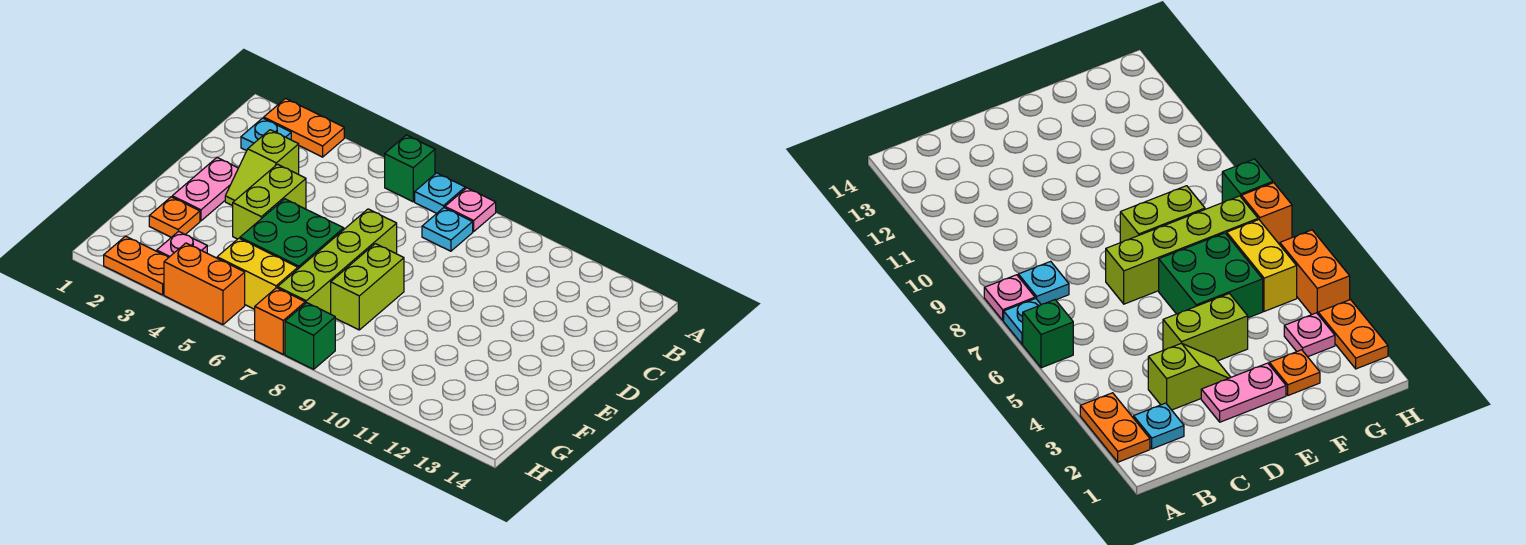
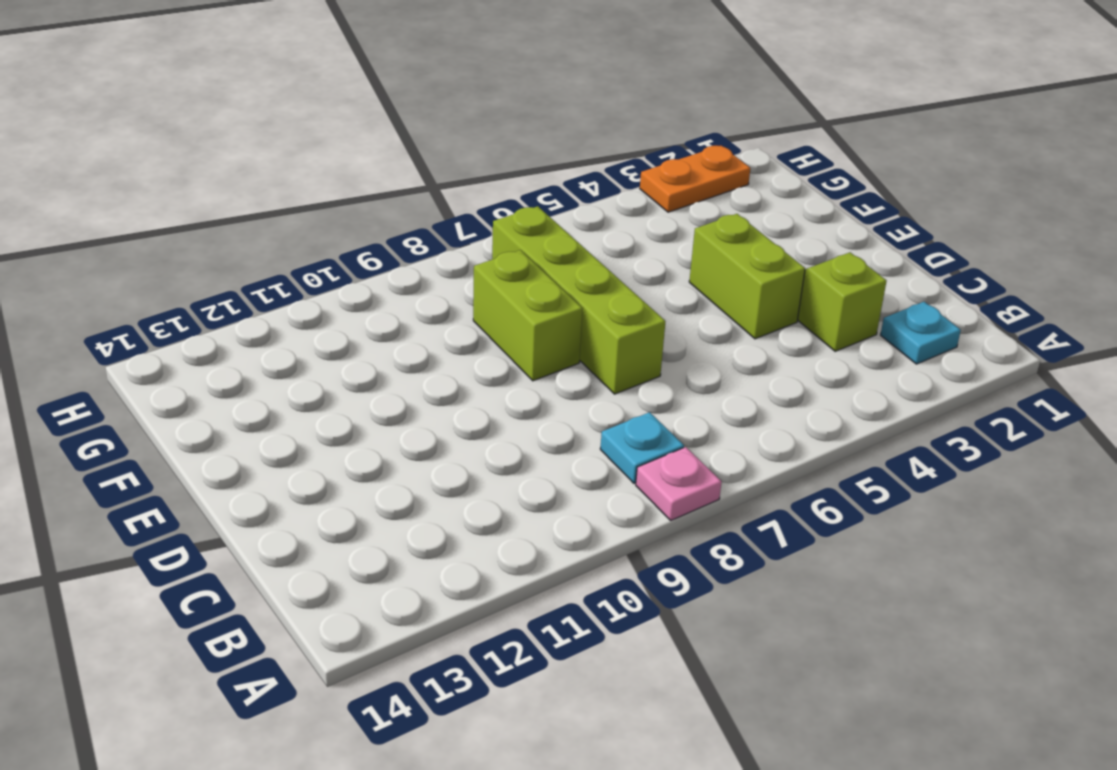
none -> orange plate A2:A3 level 1
none -> green brick A6 level 1
none -> cyan plate A7 level 1

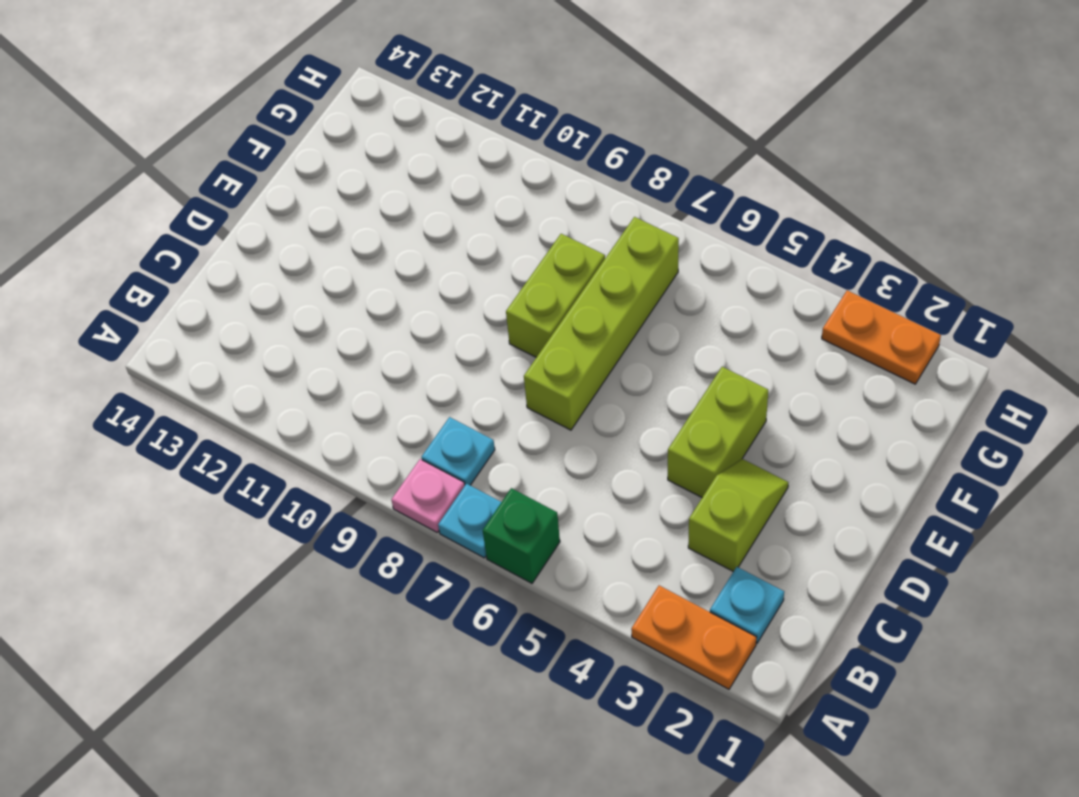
none -> pink plate D2:E2 level 1
none -> green brick E5:F6 level 1
none -> orange plate F2 level 1

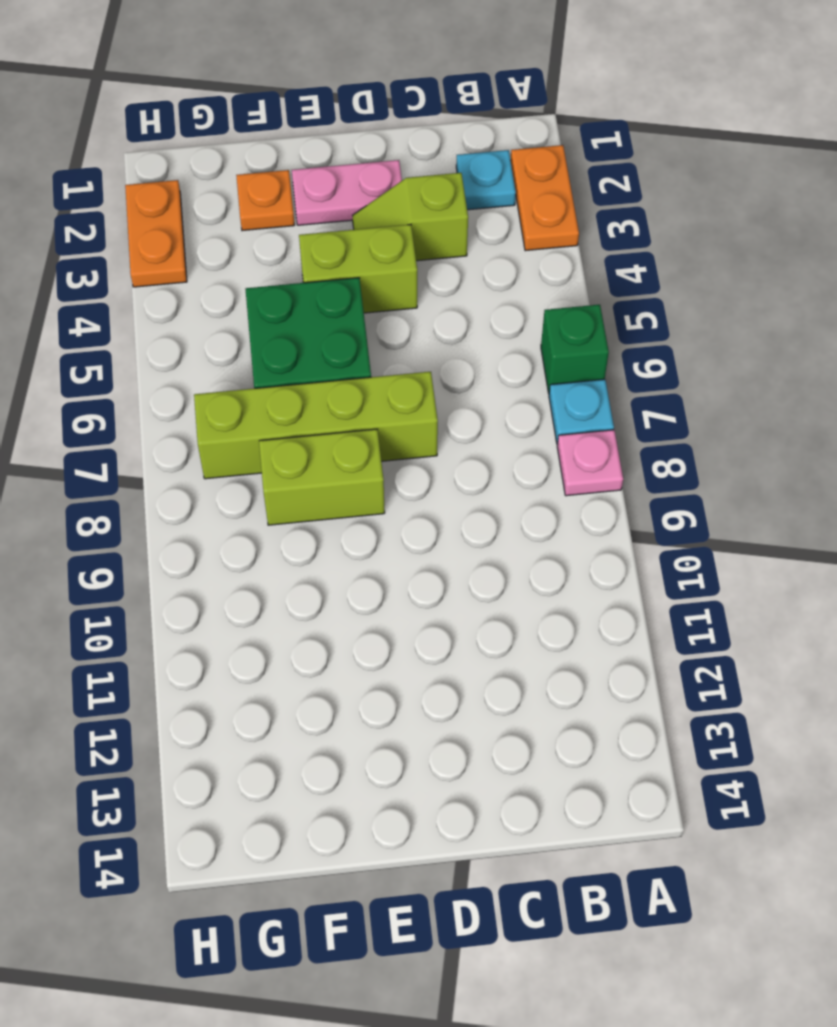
none -> cyan plate B8 level 1
none -> pink plate G3 level 1
none -> yellow brick G5:G6 level 1

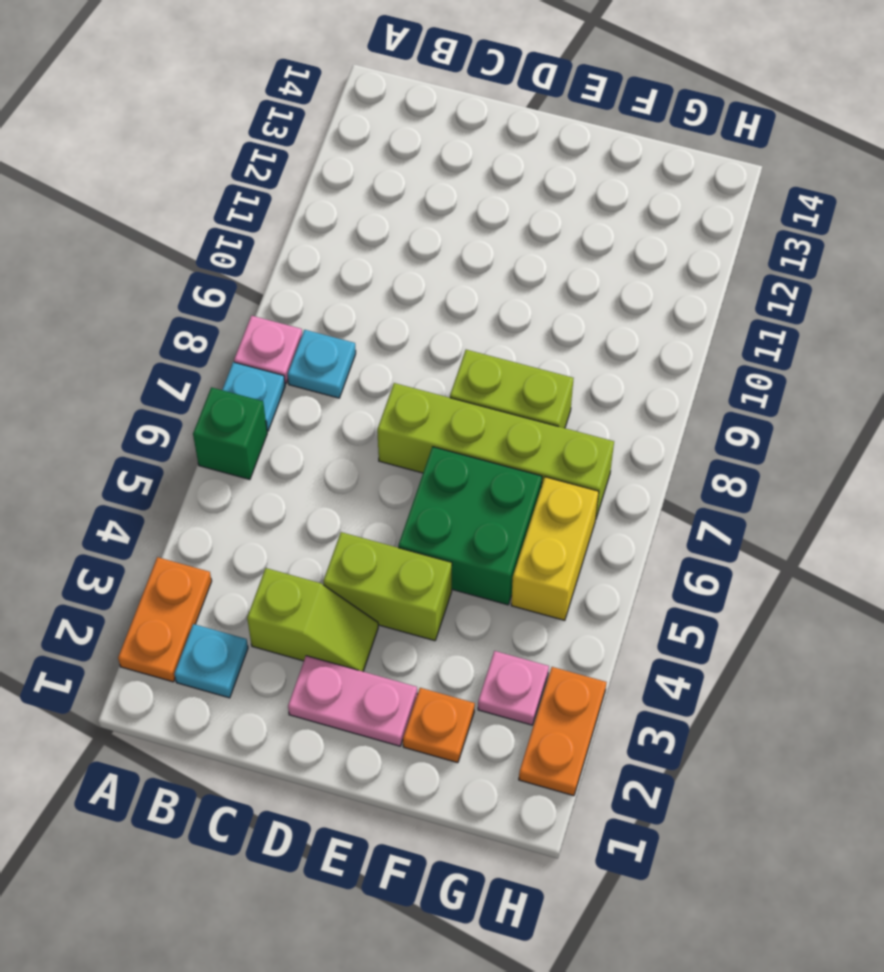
none -> orange brick H4:H5 level 1
none -> orange brick H7 level 1
none -> green brick H8 level 1

